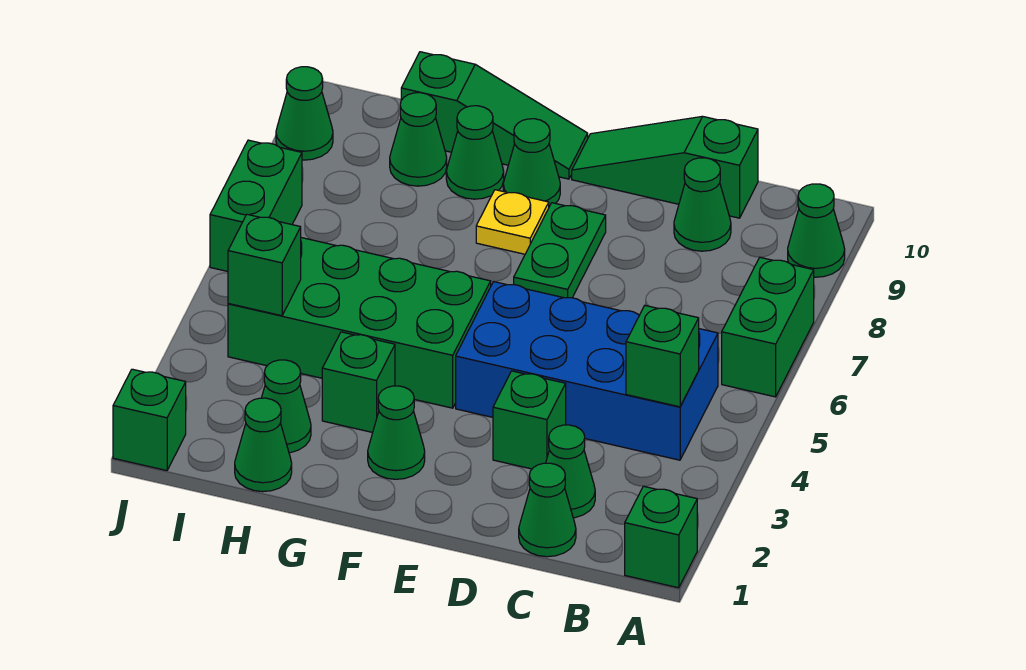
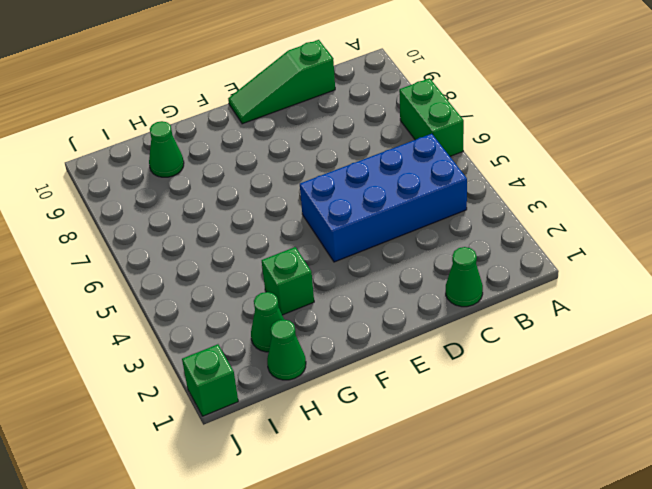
none -> green brick A1 level 1
none -> green cone A9 level 1
none -> green cone C2 level 1

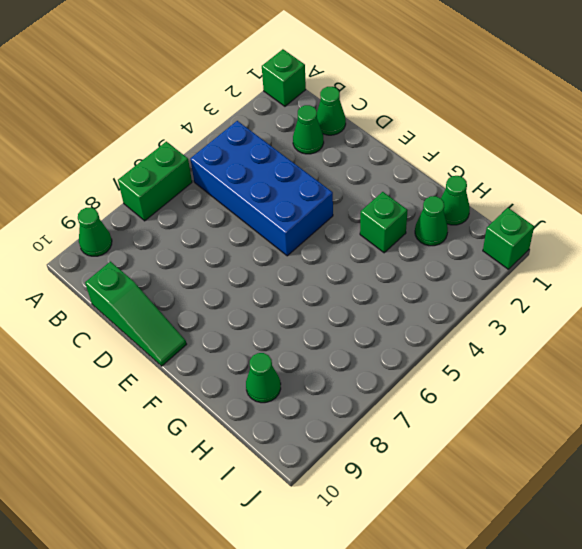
none -> green cone C9 level 1
none -> green brick D3 level 1
none -> green plate E7:E8 level 1

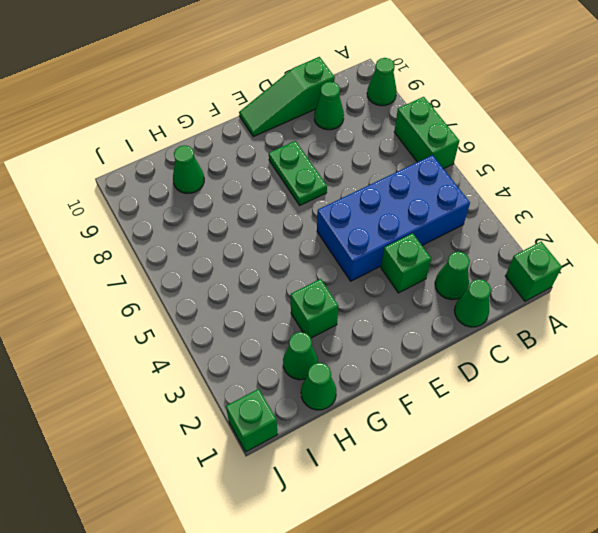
none -> green cone F2 level 1
none -> green brick F4:I5 level 1
none -> yellow plate F8 level 1

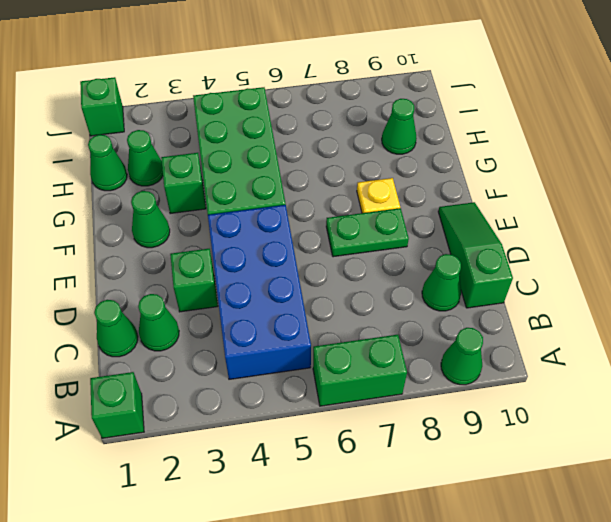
none -> green cone F9 level 1
none -> green slope F10:H10 level 1 top H
none -> green cone G9 level 1

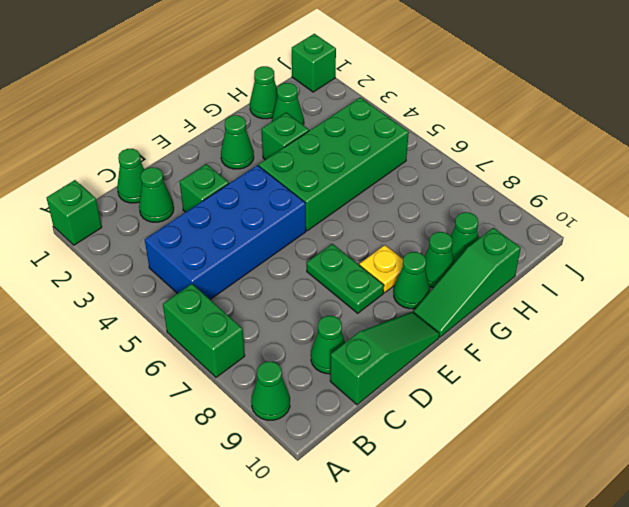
none -> green brick J6:J7 level 1
none -> green cone J9 level 1
none -> green brick B4 level 2

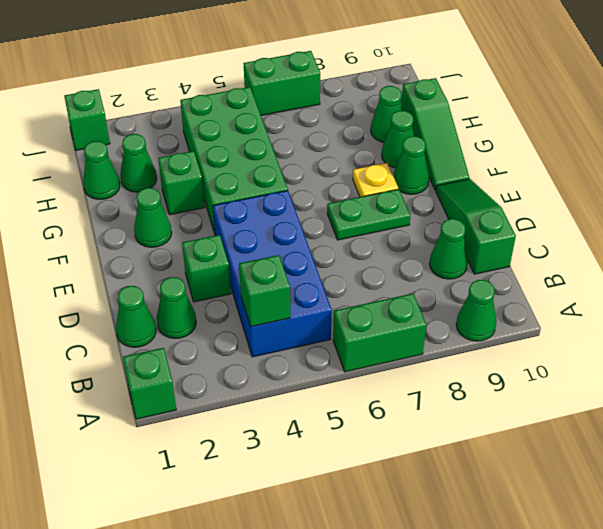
none -> green cone J9 level 1
none -> green brick I4 level 2

